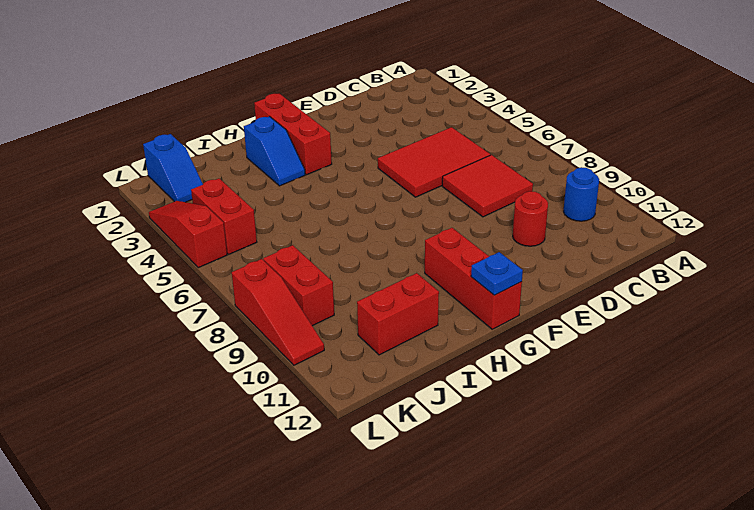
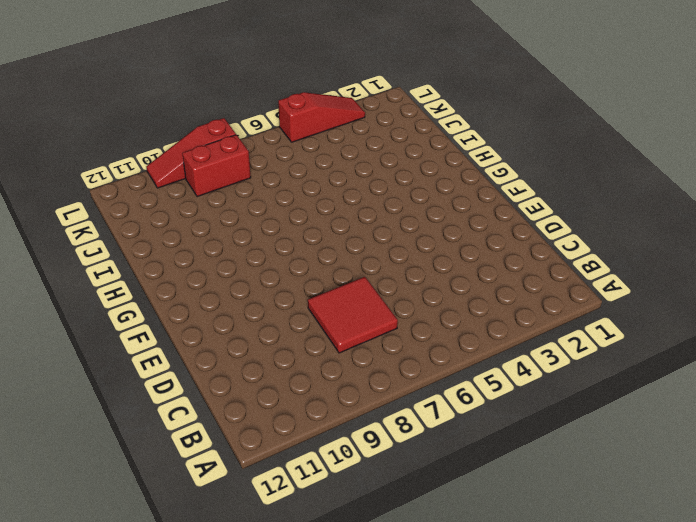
none -> blue round brick B10 level 1
none -> red tile C5:E6 level 1
none -> red round brick D10 level 1

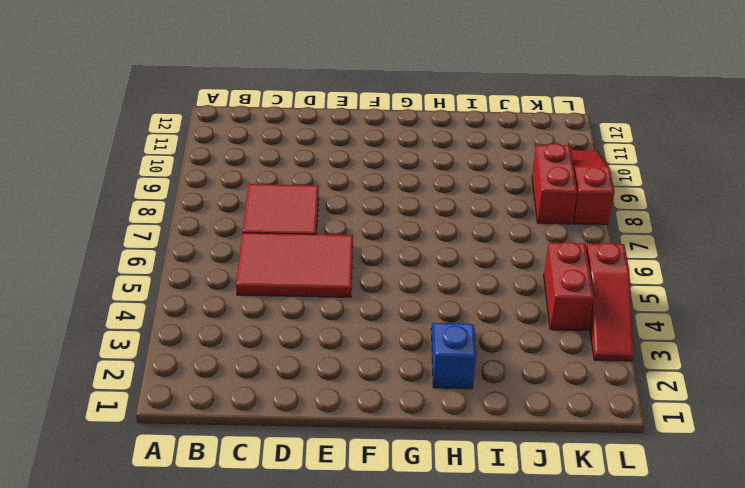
none -> blue round brick B10 level 1
none -> red round brick D10 level 1
none -> red brick G1:G3 level 1

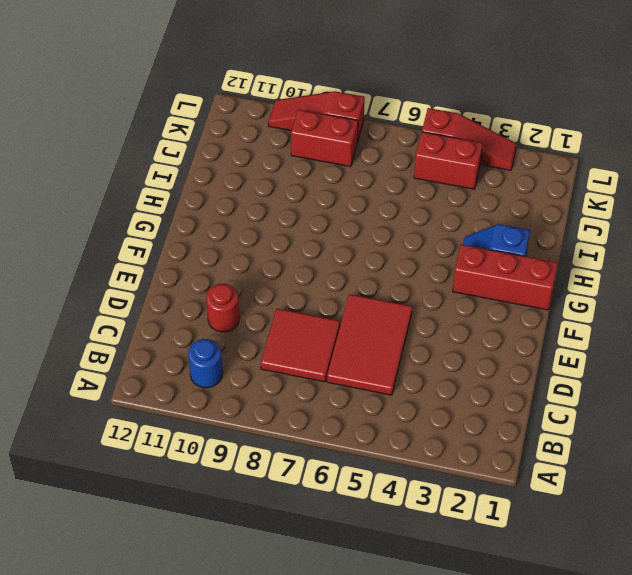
none -> red brick G10:G12 level 1
none -> red brick I11:J11 level 1
none -> blue slope K1:K2 level 1 top 1

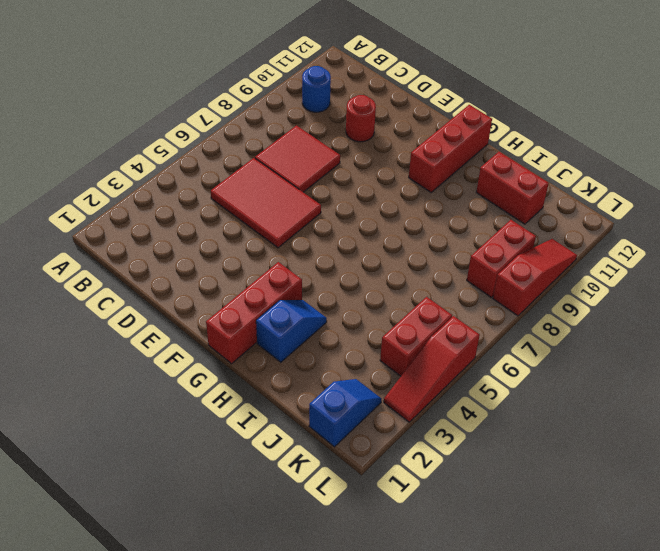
none -> blue plate G12 level 2

